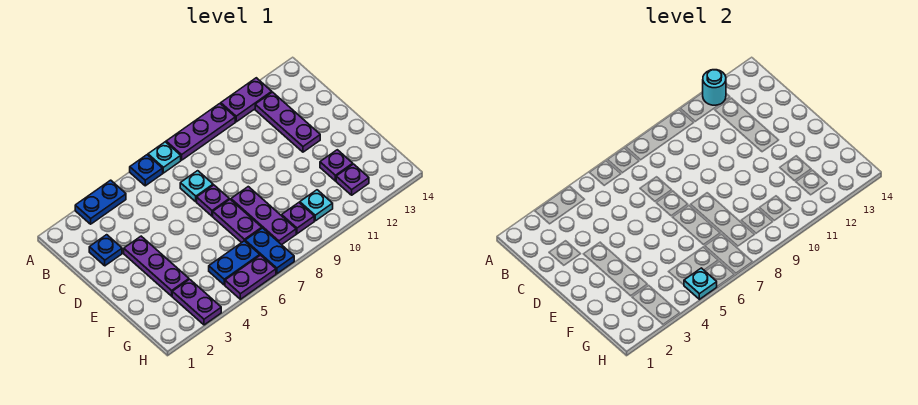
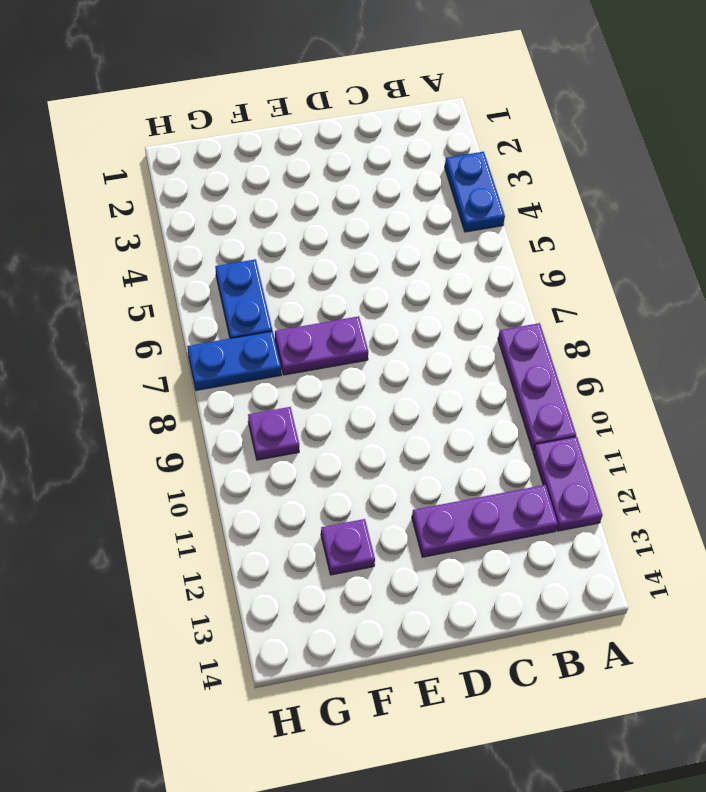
none -> blue plate A6 level 1
none -> cyan plate A7 level 1
none -> blue plate C2 level 1

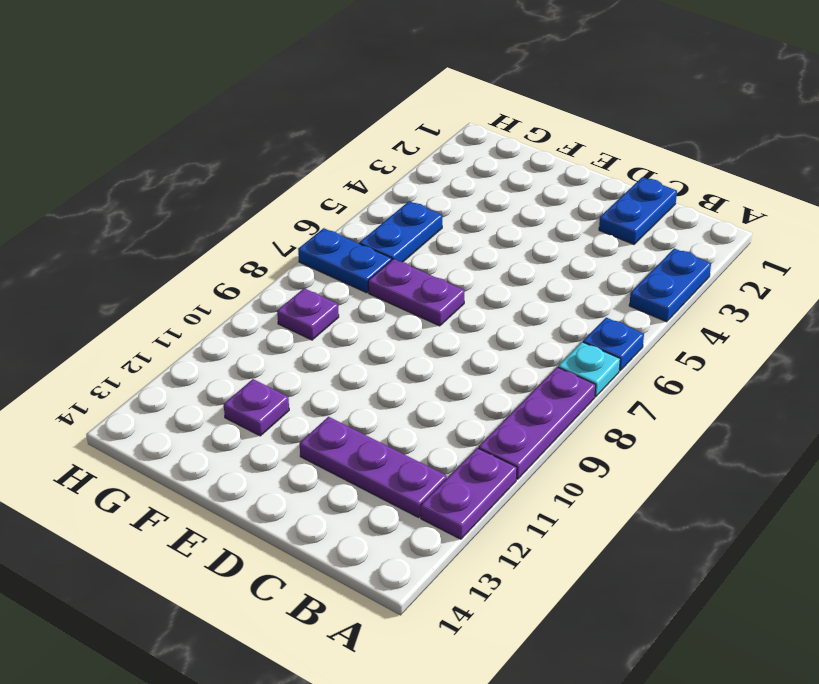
blue plate C1:C2 level 1 -> blue plate C2 level 1
none -> cyan plate C7 level 1
none -> purple plate D3:F3 level 1
none -> purple plate D7 level 1

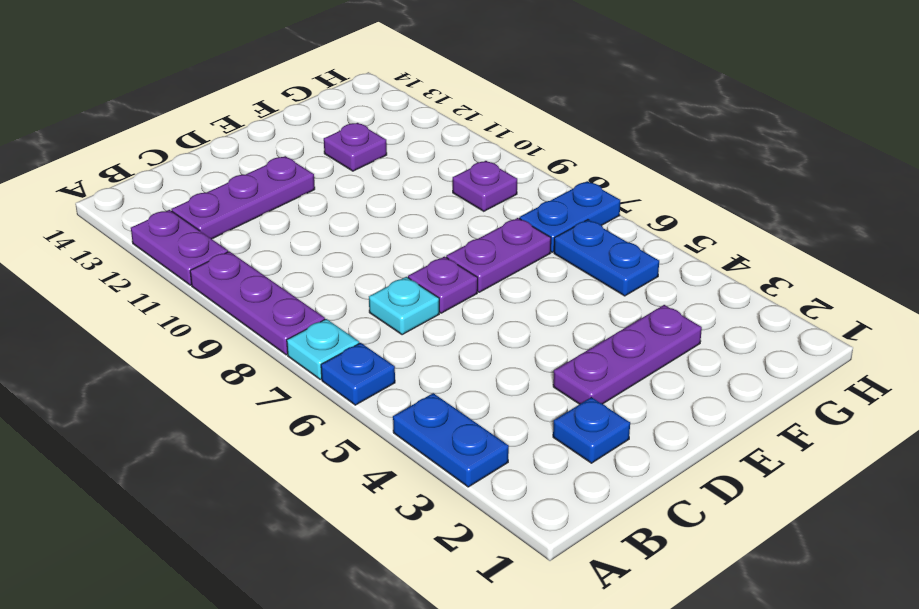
none -> purple plate E8:G8 level 1
none -> purple plate G3:H3 level 1
none -> cyan plate G10 level 1

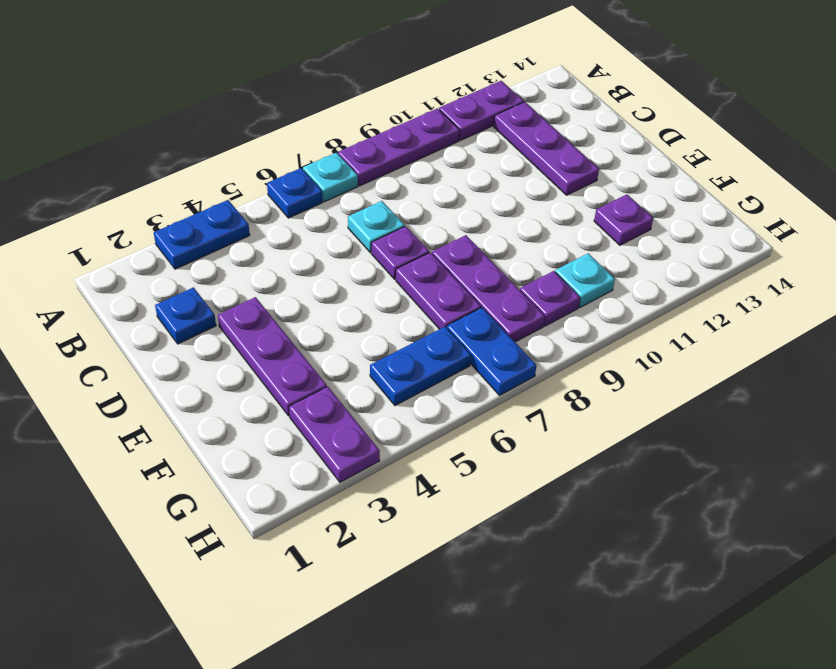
none -> purple plate G12 level 1
none -> purple plate H5:H6 level 1
none -> cyan round brick A12 level 2

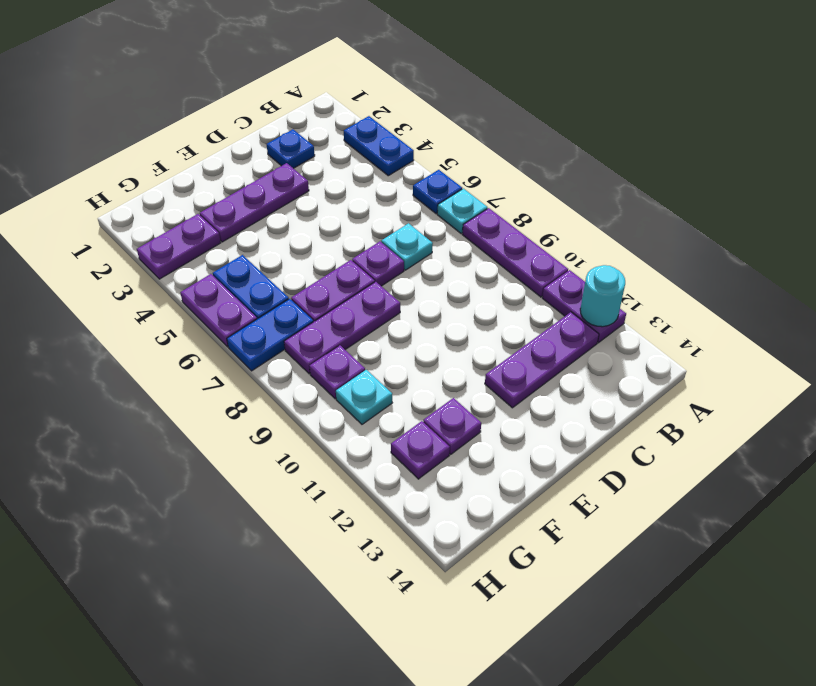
none -> cyan plate H5 level 2

